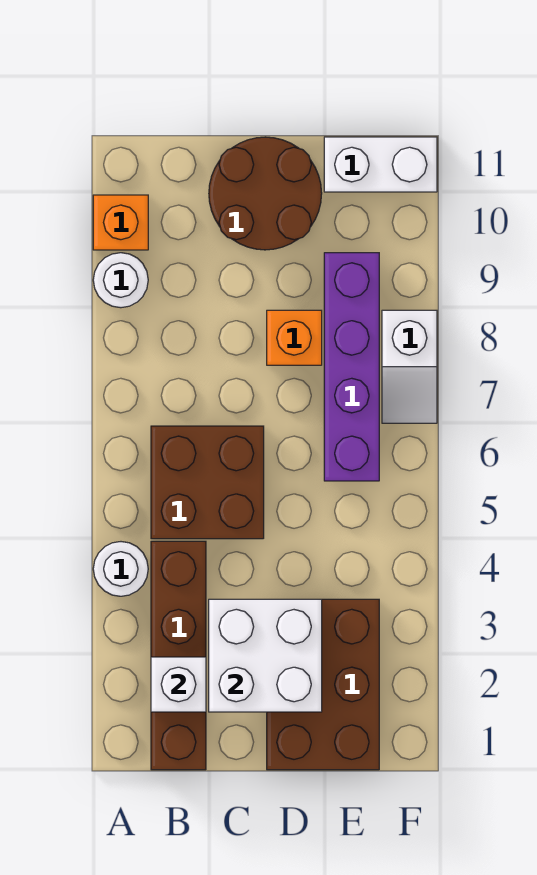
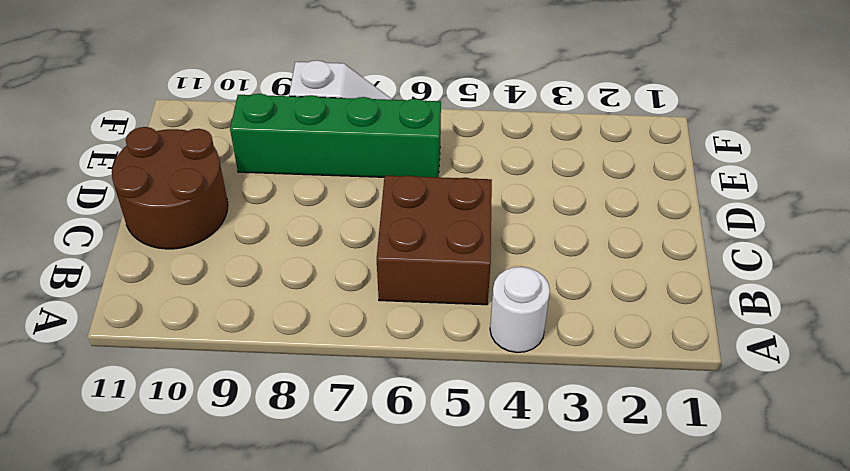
green brick E6:E9 level 1 -> purple brick E6:E9 level 1
none -> white round brick A9 level 1
none -> orange brick A10 level 1
none -> brown brick B1:B4 level 1

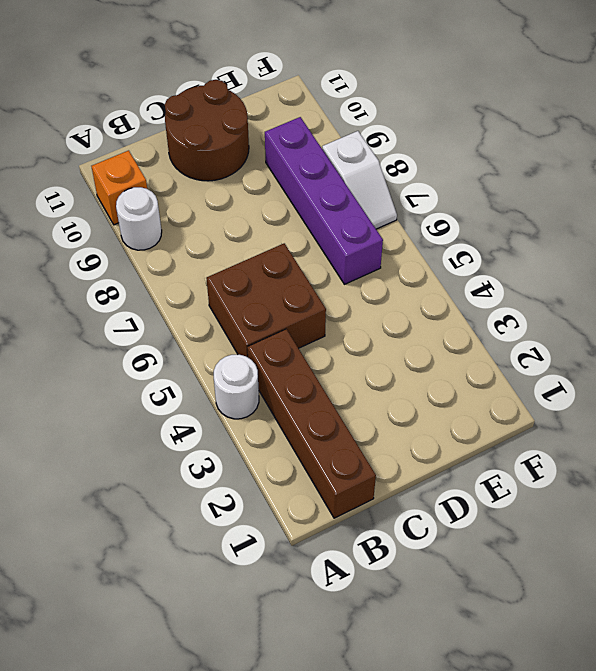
none -> brown brick D1:E3 level 1
none -> orange brick D8 level 1
none -> white brick E11:F11 level 1

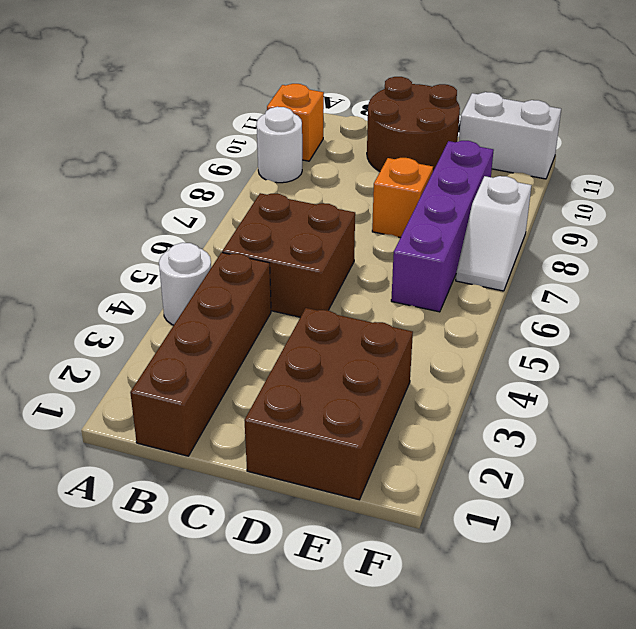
none -> white brick B2 level 2
none -> white brick C2:D3 level 2

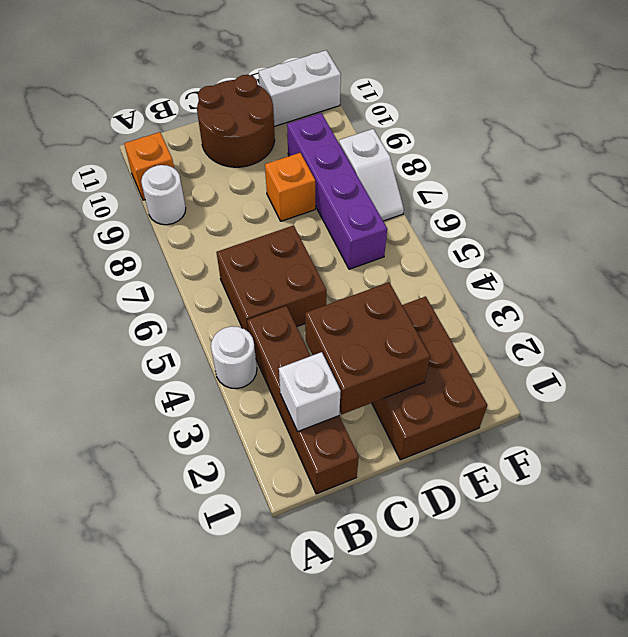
brown brick C2:D3 level 2 -> white brick C2:D3 level 2

